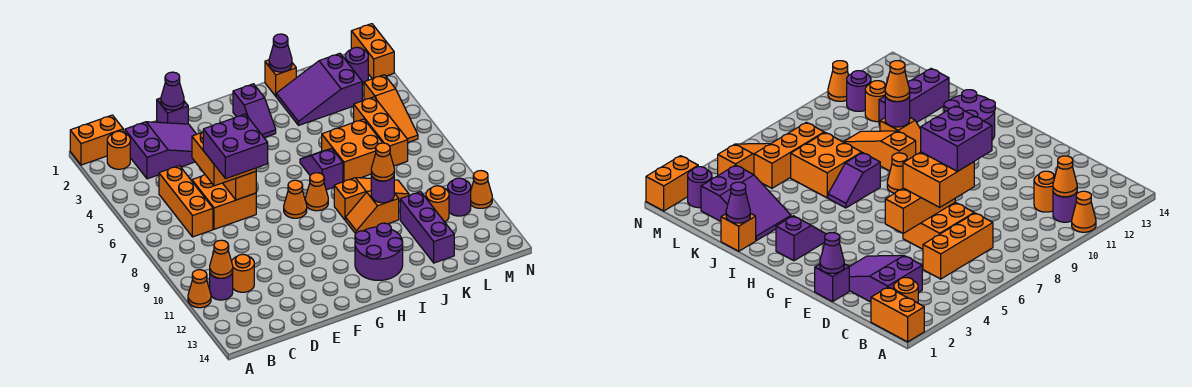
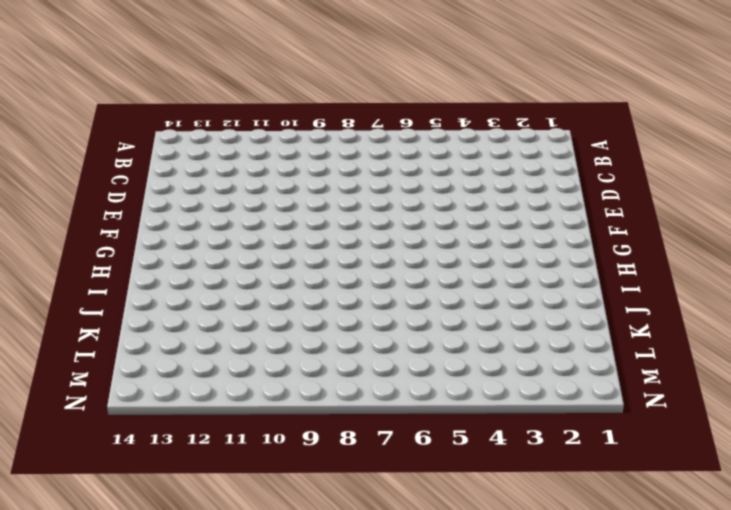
none -> orange brick A1:B1 level 1
none -> orange cone A11 level 1
none -> orange round brick B2 level 1
none -> purple round brick B11 level 1

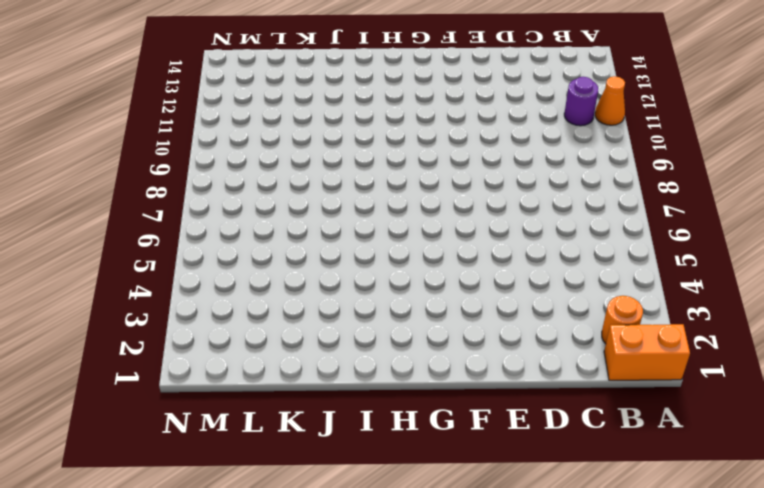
none -> purple slope C2:E3 level 1 top C
none -> orange brick C5:C7 level 1
none -> orange round brick C11 level 1
none -> orange brick D6:E7 level 1

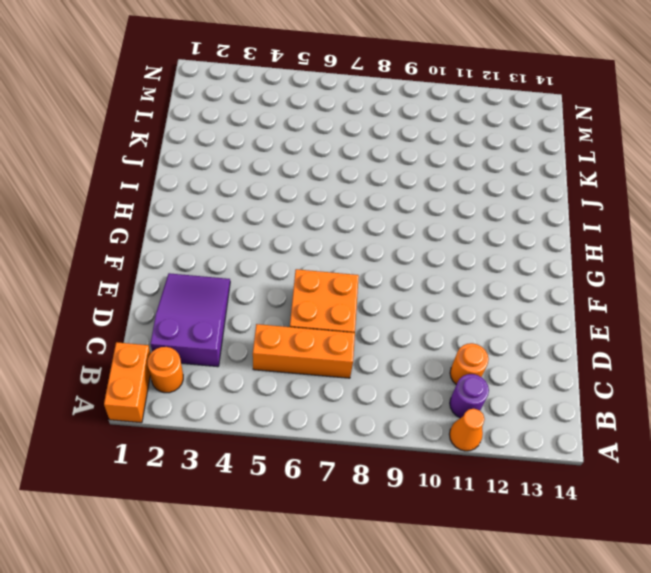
none -> purple brick E1 level 1
none -> orange cone G8 level 1
none -> purple slope H2:H3 level 1 top 2
none -> orange cone H8 level 1

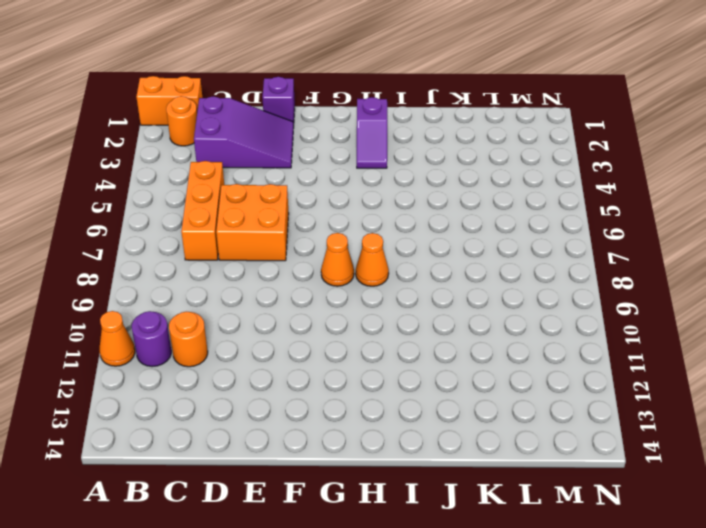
none -> purple round brick H12:I13 level 1
none -> purple slope I6:I7 level 1 top 7
none -> orange slope I9:K9 level 1 top I
none -> orange slope I10:J10 level 1 top J

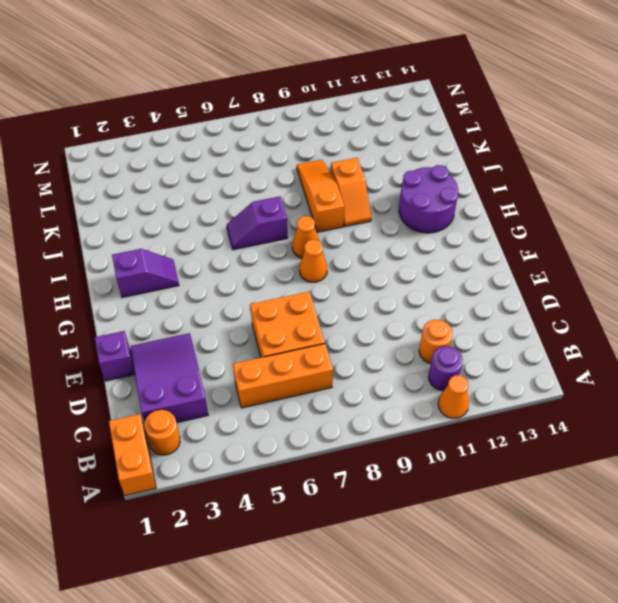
none -> orange brick J1 level 1
none -> purple slope J2:L3 level 1 top L
none -> orange brick J6:K7 level 1
none -> purple brick K11:K13 level 1

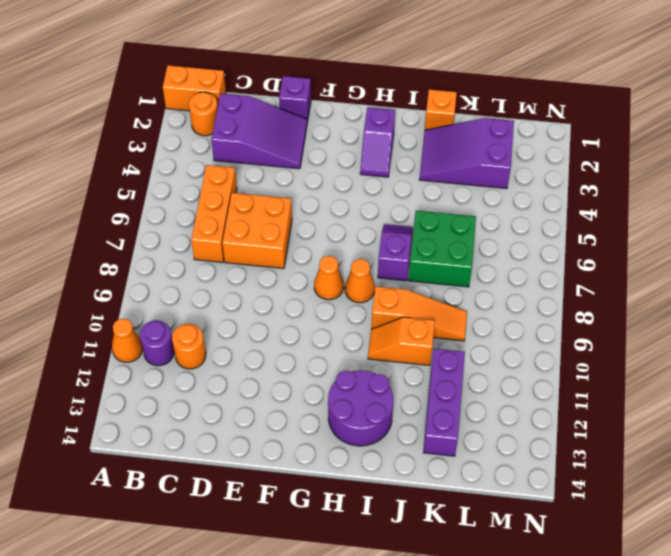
green brick J6:K7 level 1 -> orange brick J6:K7 level 1
none -> orange brick L5:L7 level 1
none -> orange round brick L11 level 1
none -> purple round brick M2 level 1
none -> orange slope M4:M6 level 1 top 4

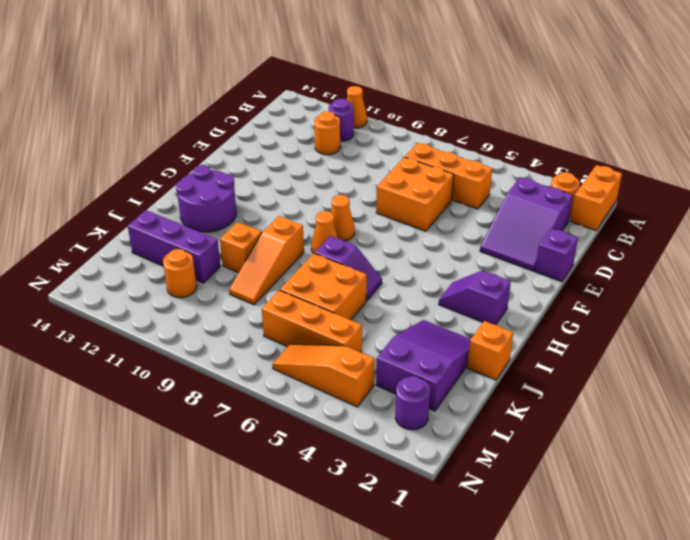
none -> purple round brick M11 level 1
none -> orange brick N1:N2 level 1
none -> orange cone N11 level 1
none -> orange cone B11 level 2

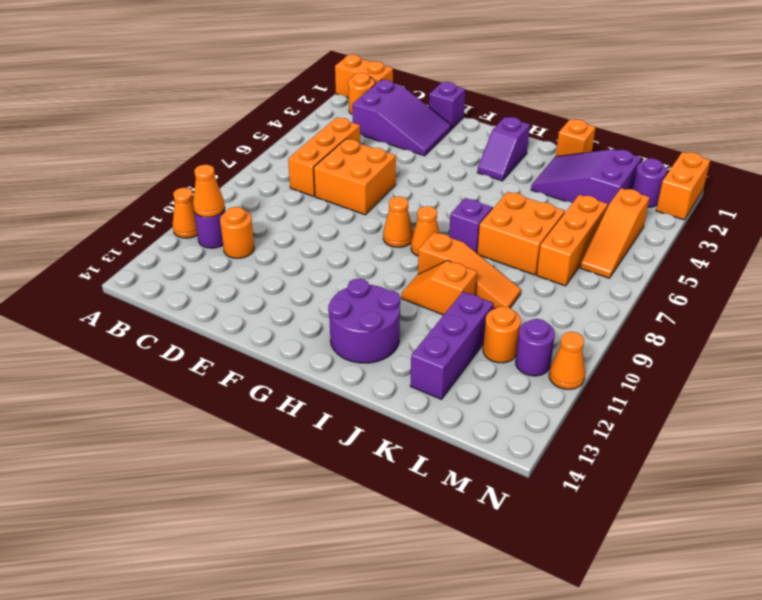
none -> purple cone E1 level 2
none -> orange brick E5:E7 level 2
none -> purple cone J1 level 2
none -> purple round brick J10 level 2

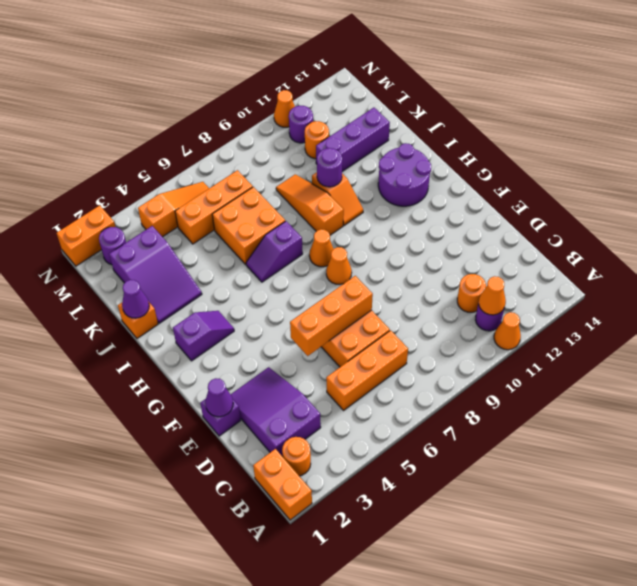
none -> orange brick D6:E7 level 3
none -> orange cone J10 level 3
none -> purple brick D7:E8 level 4

